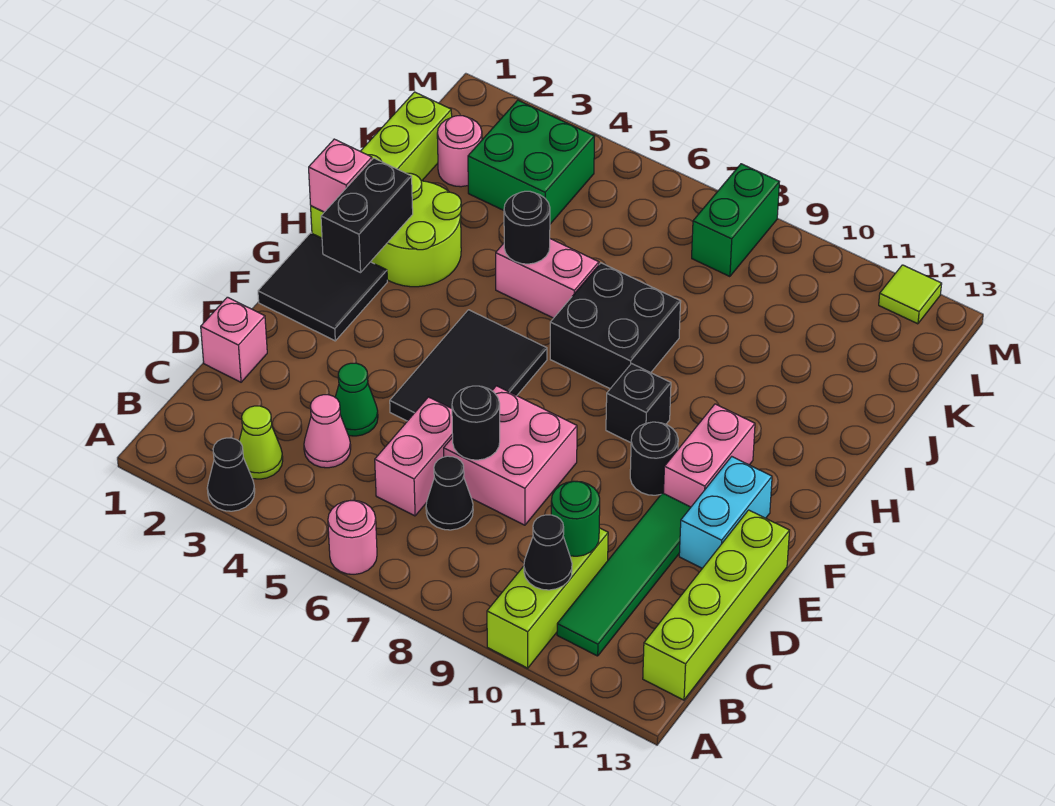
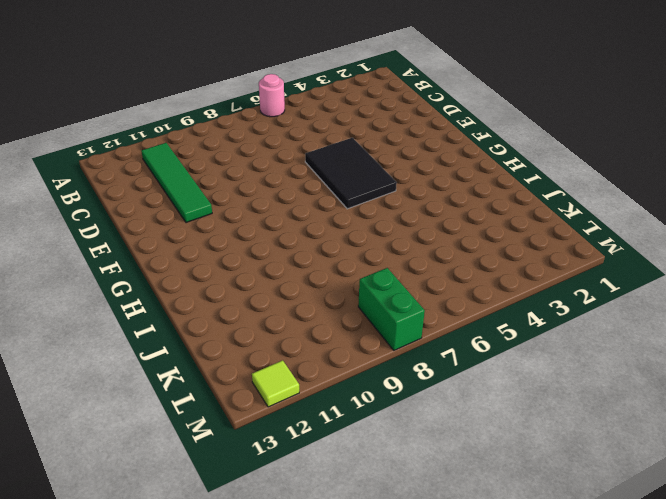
none -> black cone A3 level 1
none -> lime brick A10:C10 level 1
none -> lime cone B3 level 1
none -> lime brick B13:E13 level 1

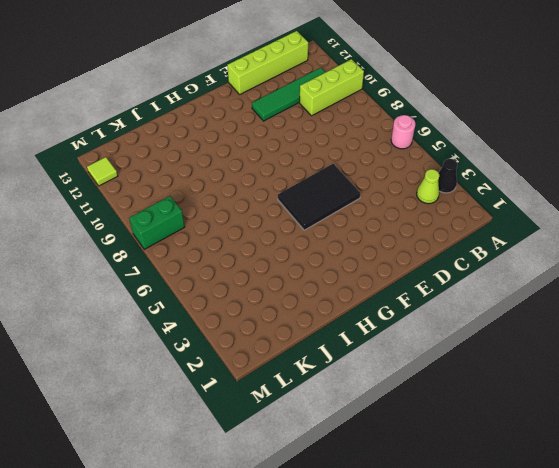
none -> pink cone C4 level 1
none -> pink brick C6:D6 level 1
none -> black cone C7 level 1
none -> pink brick D1 level 1

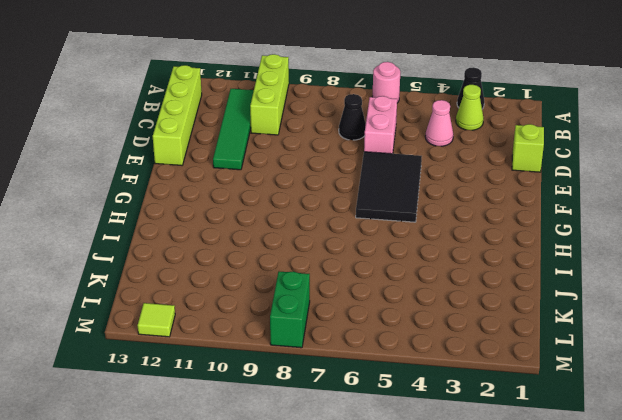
lime brick D1 level 1 -> pink brick D1 level 1
none -> green cone D4 level 1
none -> pink brick D7:E8 level 1
none -> cyan brick E12:F12 level 1
none -> black tile F1:G2 level 1

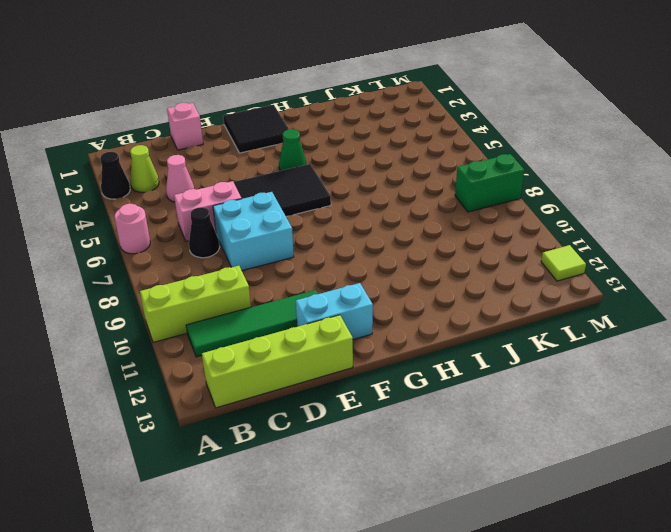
cyan brick D7:E8 level 1 -> pink brick D7:E8 level 1
green cone G4 level 1 -> green cone D4 level 1
none -> black round brick F10 level 1
none -> pink brick F11:G11 level 1
none -> black brick G9 level 1
none -> lime brick H1:K1 level 1

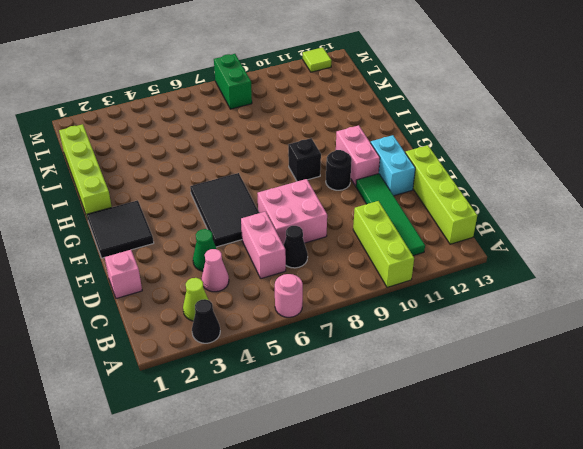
none -> lime round brick H2:I3 level 1
none -> black brick H7:I8 level 1
none -> pink brick I5:I6 level 1
none -> pink round brick K2 level 1

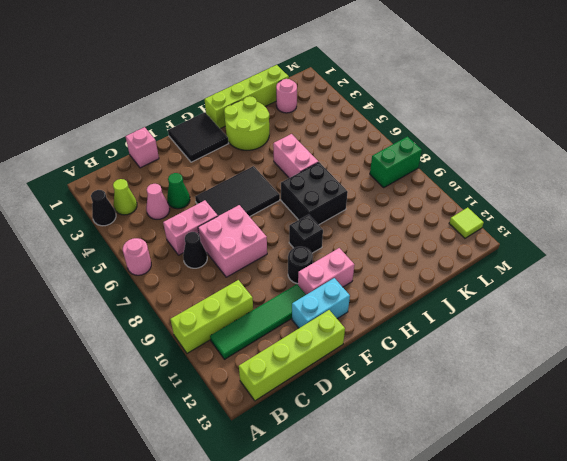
none -> green brick K3:L4 level 1
none -> black cone B10 level 2
none -> green round brick C10 level 2
none -> black round brick D7 level 2

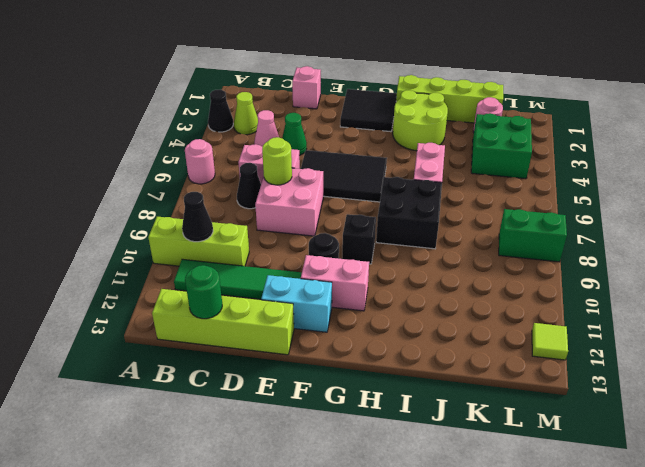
green round brick C13 level 2 -> green round brick C10 level 2
lime round brick D7 level 2 -> black round brick D7 level 2
none -> black brick G2:H2 level 2
none -> pink brick H1 level 2
none -> black round brick I5 level 2

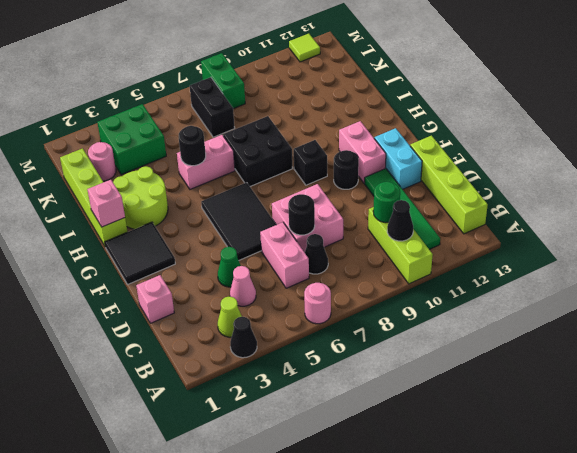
black brick K7:L7 level 1 -> black brick G2:H2 level 2

